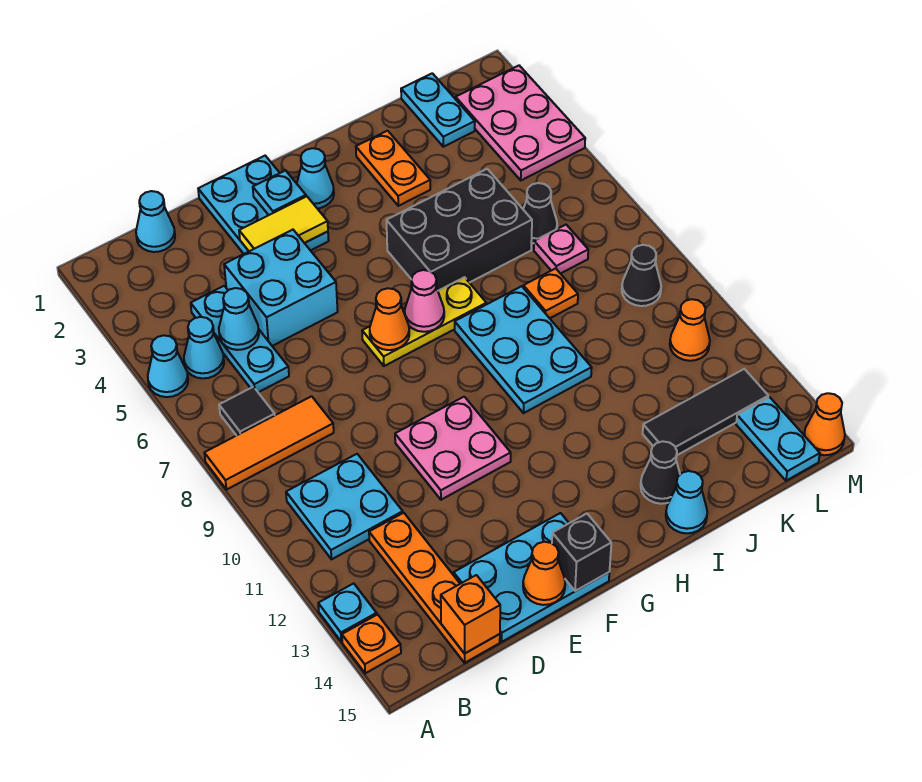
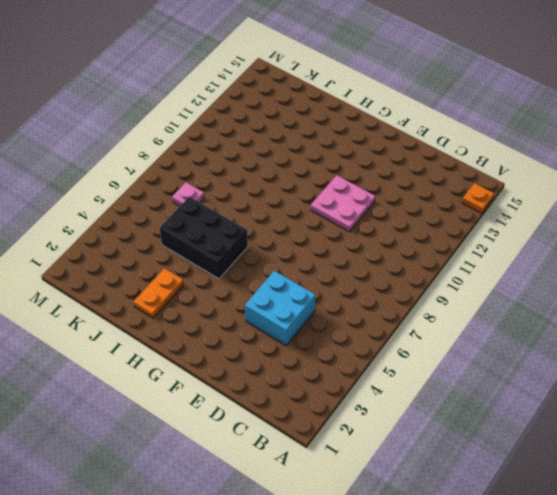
none -> cyan cone A5 level 1
none -> orange tile A8:C8 level 1
none -> cyan plate A13 level 1
none -> cyan cone B5 level 1

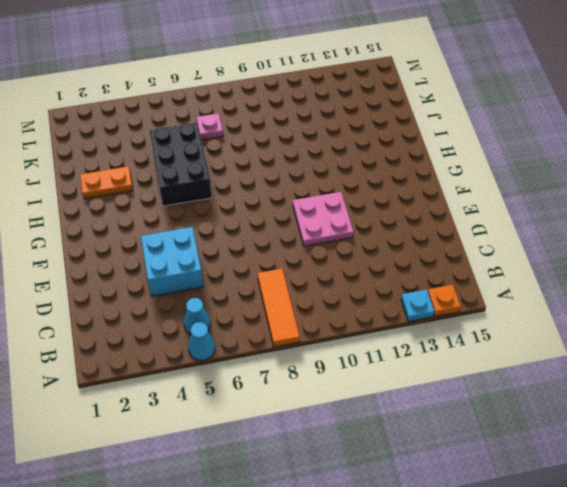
none -> black tile B7 level 1
none -> cyan plate B10:C11 level 1
none -> cyan cone C1 level 1
none -> cyan plate C4:C6 level 1

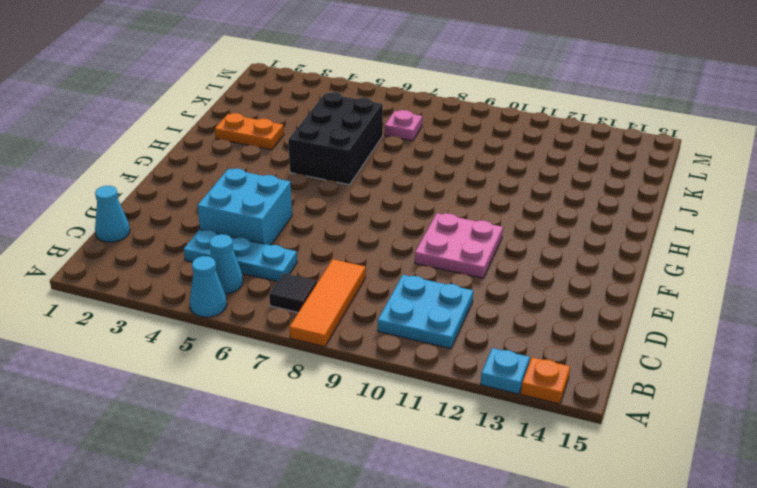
none -> orange plate C12:C15 level 1
none -> cyan plate D14:F15 level 1
none -> cyan plate E1:F3 level 1
none -> yellow plate F7:H7 level 1

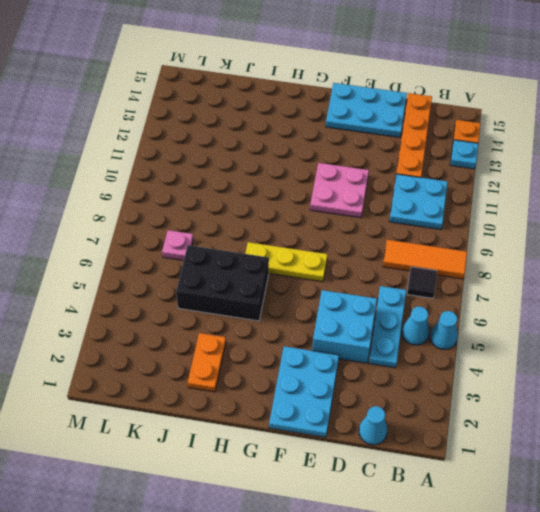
none -> cyan cone G2 level 1
none -> cyan plate H8:I10 level 1
none -> black cone I14 level 1
none -> cyan cone I15 level 1

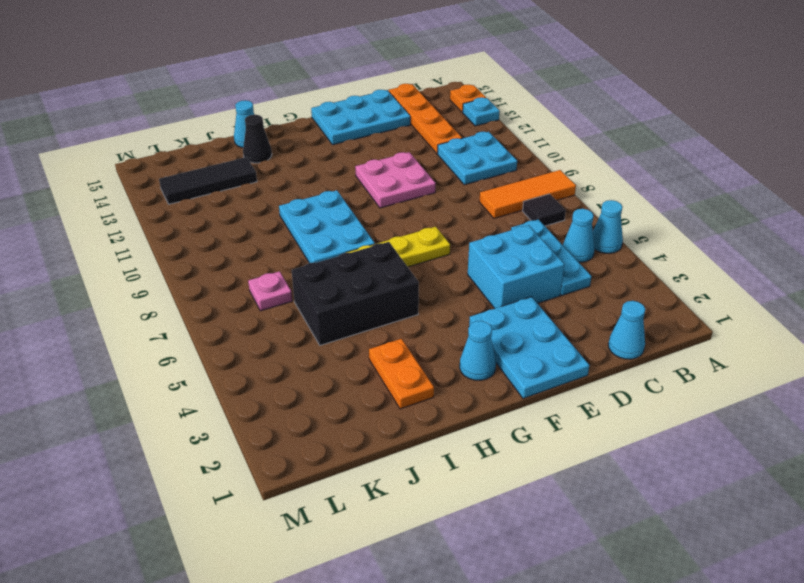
none -> orange plate J8 level 1
none -> cyan plate K1:K2 level 1
none -> black cone K6 level 1
none -> pink plate L2:M4 level 1

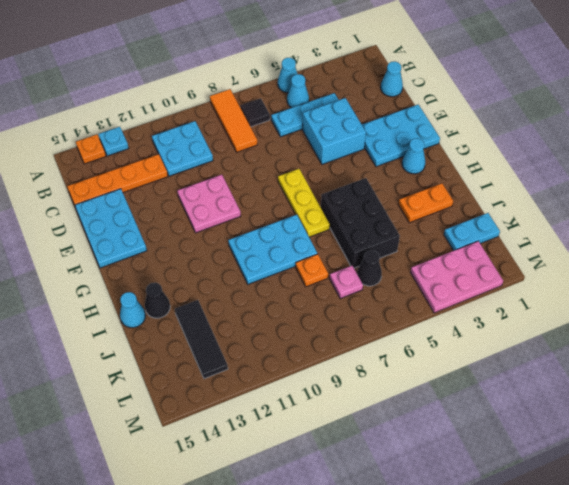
none -> black cone L9 level 1
none -> orange cone L11 level 1
none -> cyan plate L14:L15 level 1
none -> orange cone M15 level 1

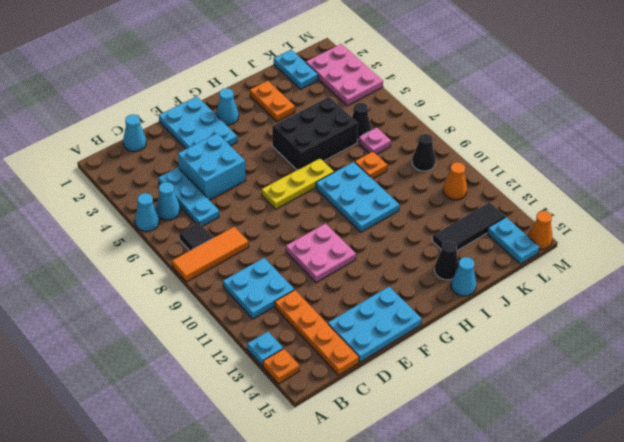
none -> cyan cone C5 level 2
none -> orange brick C15 level 2
none -> yellow tile E3:F3 level 2
none -> orange cone E15 level 2

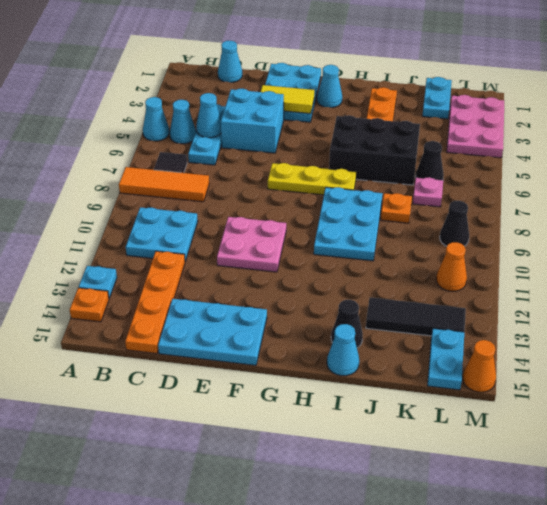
none -> orange brick C15 level 2
none -> orange cone E15 level 2
none -> cyan plate F2 level 2
none -> orange cone F7 level 2

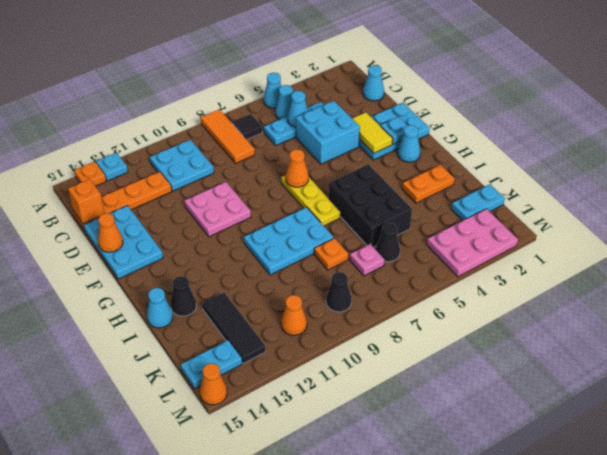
none -> black brick F15 level 2
none -> pink cone G7 level 2

